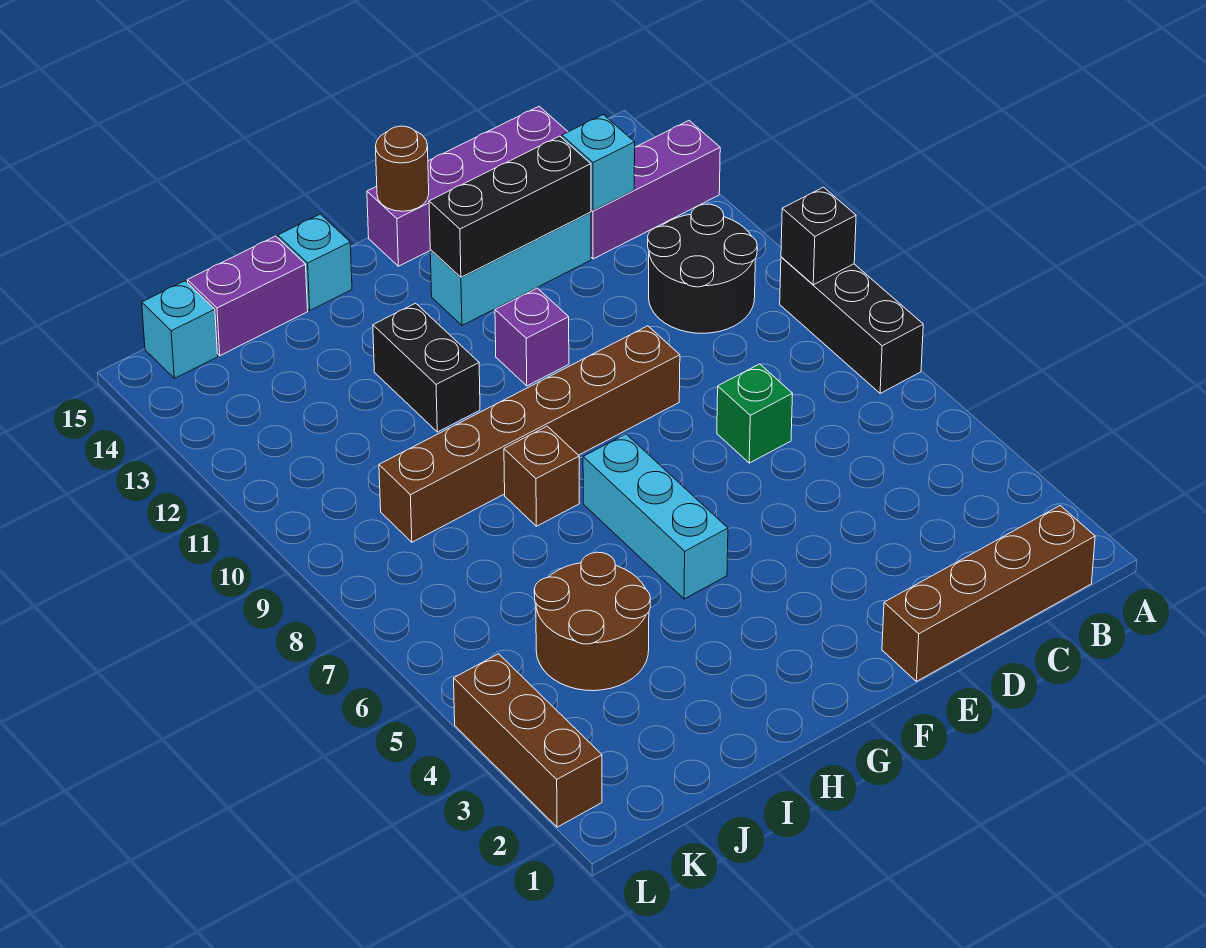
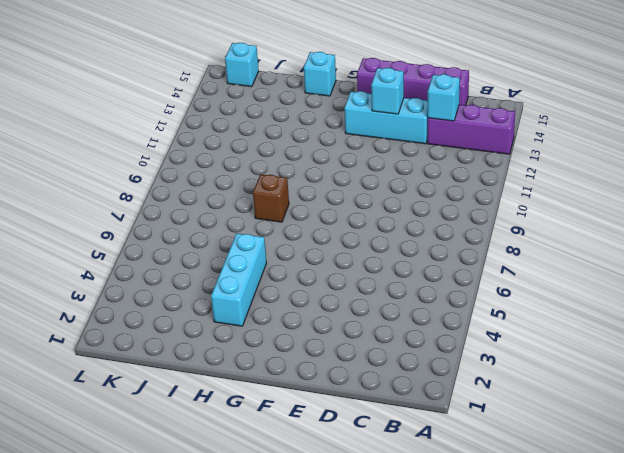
cyan brick E13 level 2 -> black brick D13:F13 level 2
cyan brick H3:H5 level 1 -> cyan brick G5:G7 level 1
none -> black brick A7:A9 level 1
none -> brown brick B1:E1 level 1
none -> black round brick B10:C11 level 1

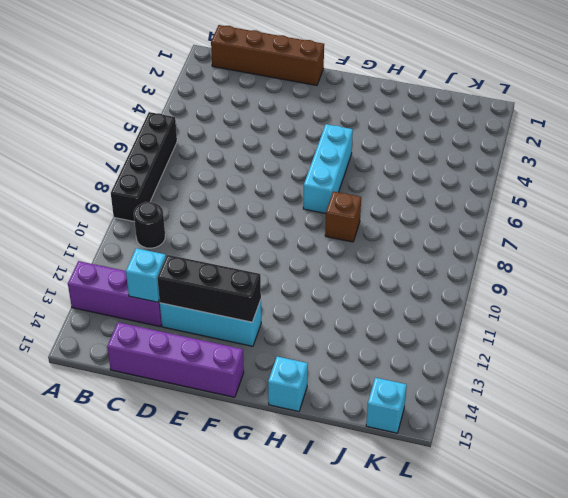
black brick A6:A9 level 1 -> black brick A7:A9 level 1
black round brick B10 level 1 -> black round brick B10:C11 level 1
none -> green brick D7 level 1
none -> brown brick E9:J9 level 1
none -> purple brick F11 level 1

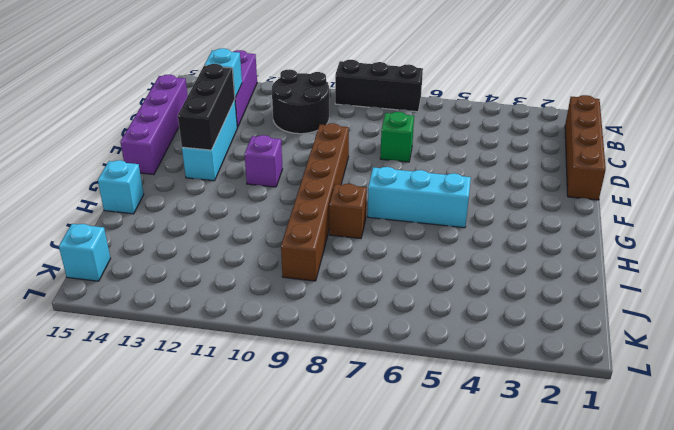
none -> black brick H11:H12 level 1
none -> brown round brick I4:J5 level 1
none -> purple brick I15:J15 level 1

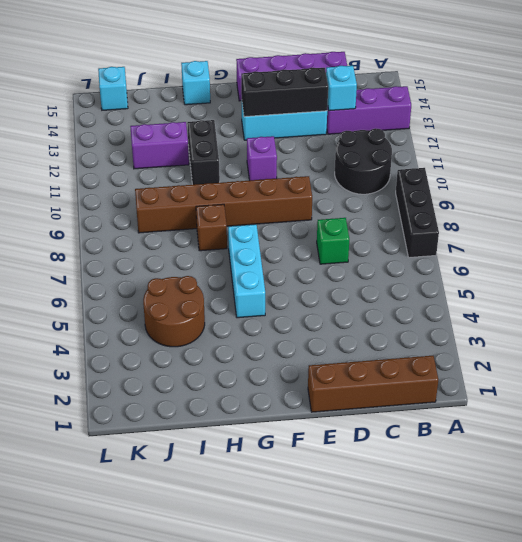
purple brick I12:J12 level 1 -> purple brick I15:J15 level 1
none -> brown brick L2:L4 level 1
none -> black brick A9 level 2
none -> brown round brick F15 level 2

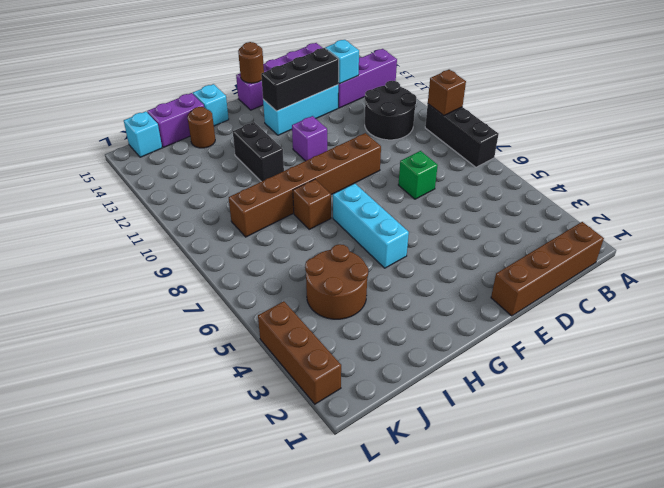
brown brick A9 level 2 -> black brick A9 level 2
brown round brick I14 level 1 -> none

